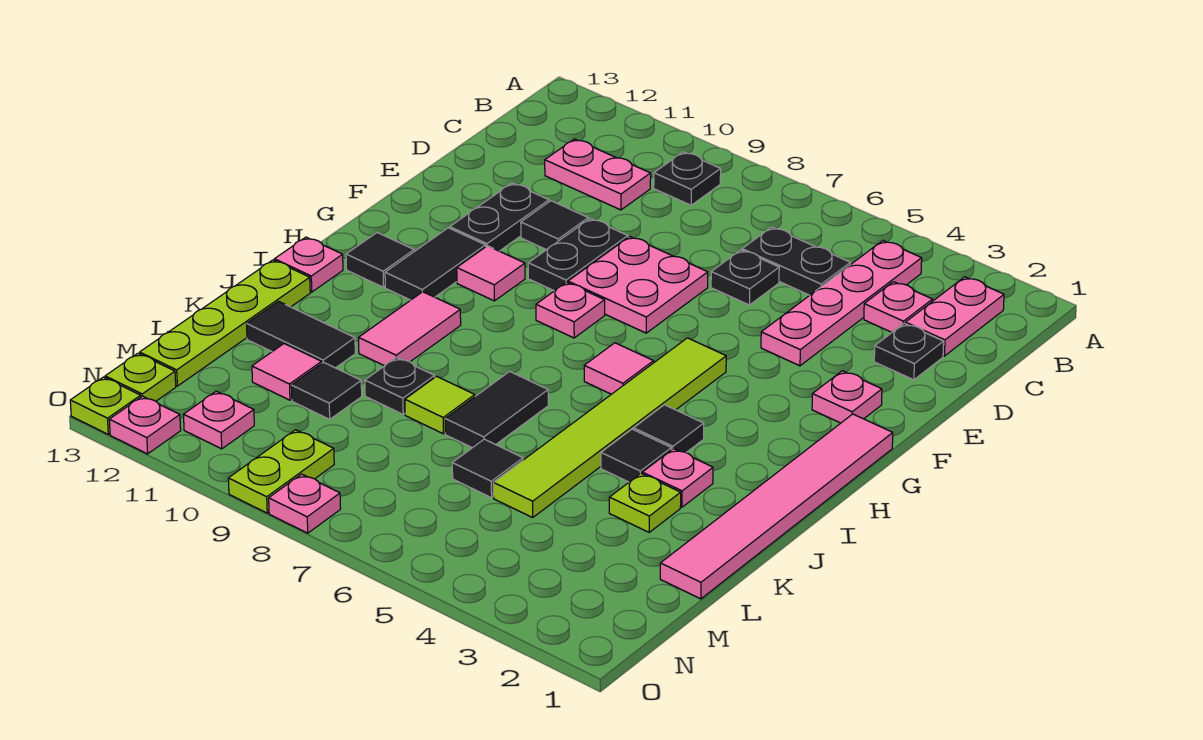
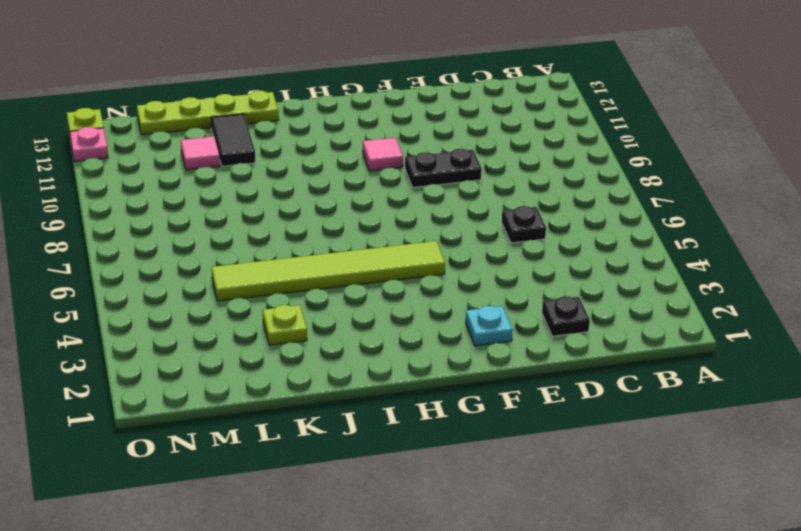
cyan plate F2 level 1 -> pink plate F2 level 1
none -> pink plate B2:C2 level 1
none -> pink plate B4:E4 level 1
none -> black plate B9 level 1
none -> pink plate C3 level 1

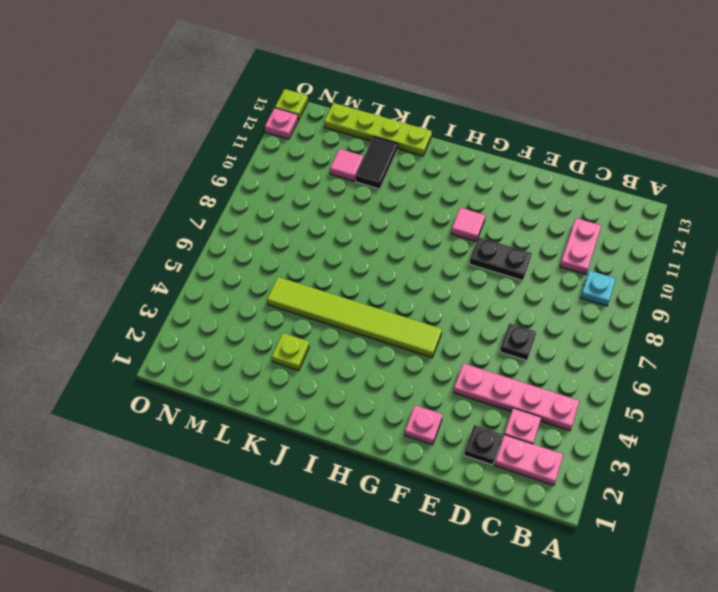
cyan plate B9 level 1 -> black plate B9 level 1
none -> black plate C5:C6 level 1
none -> pink plate E7:F8 level 1
none -> black tile E10 level 1
none -> black plate E11:F11 level 1

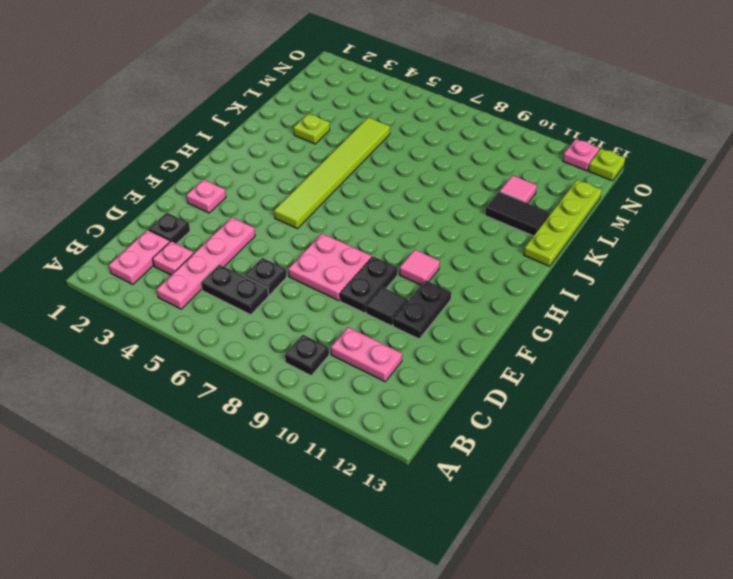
none -> pink tile G1:L1 level 1
none -> pink plate G8 level 1
none -> black tile G11:H11 level 1
none -> pink tile H6 level 1

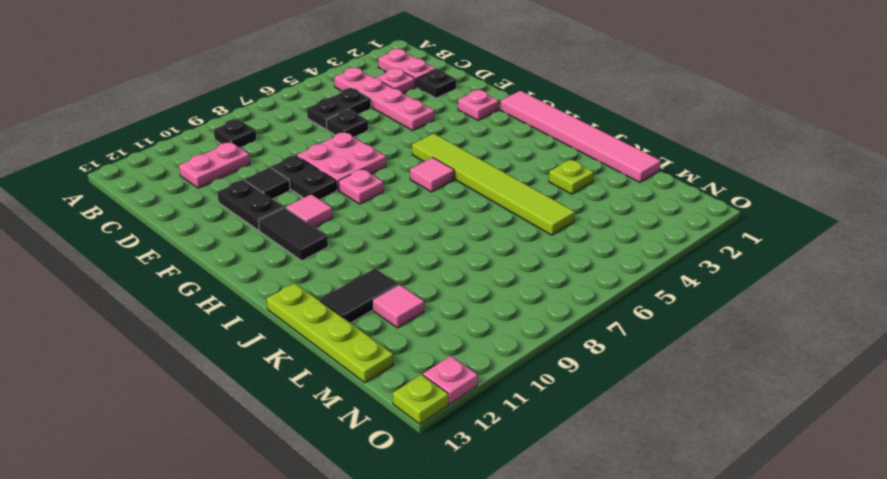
none -> black tile H12 level 1
none -> black tile I4 level 1
none -> pink tile I10:J10 level 1
none -> pink plate I13 level 1

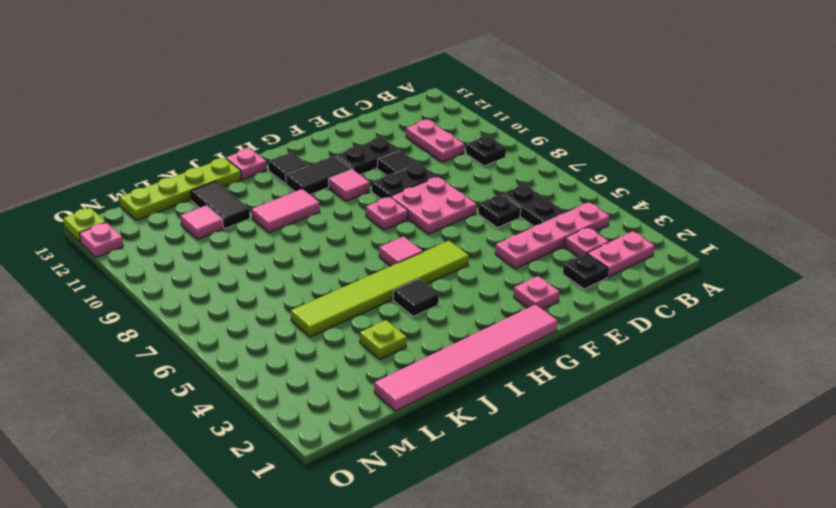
none -> pink plate J3 level 1
none -> black tile J4 level 1
none -> black tile J7:K7 level 1
none -> lime tile K8 level 1

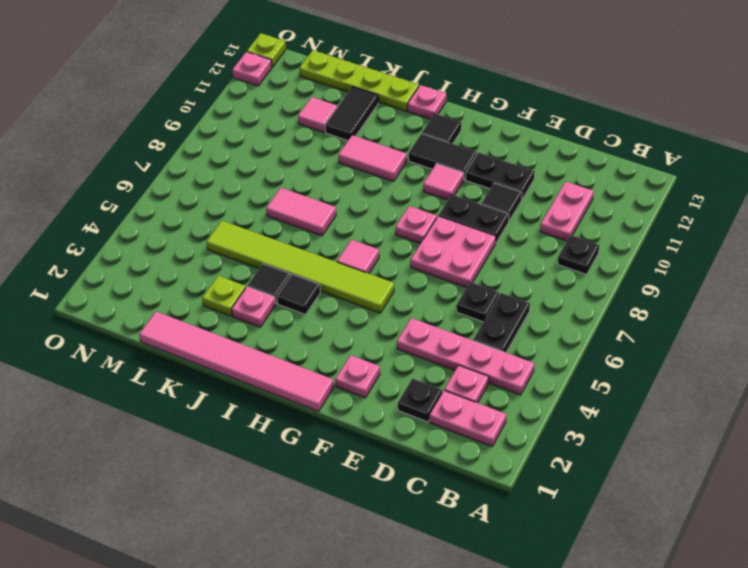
pink tile J7:K7 level 1 -> black tile J7:K7 level 1
none -> lime tile K8 level 1
none -> black plate K9 level 1
none -> black tile L6 level 1
none -> black tile L10 level 1

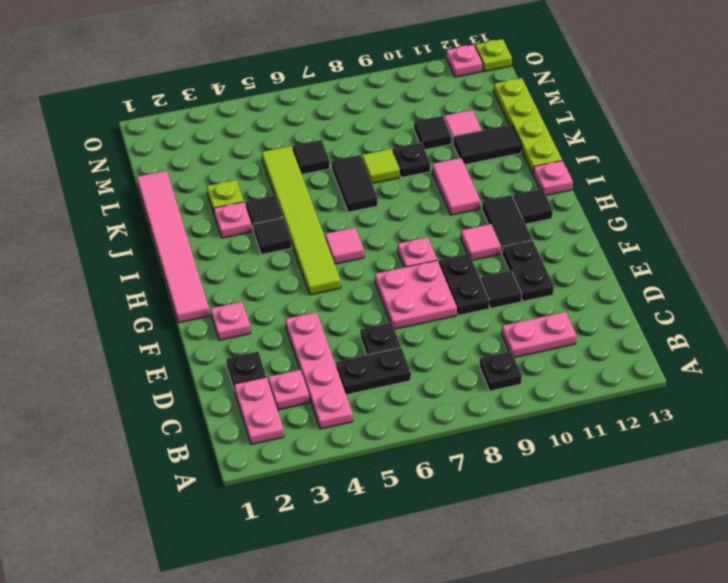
none -> lime plate N9:O9 level 1
none -> pink plate N11 level 1
none -> lime plate N13 level 1
none -> pink plate O8 level 1

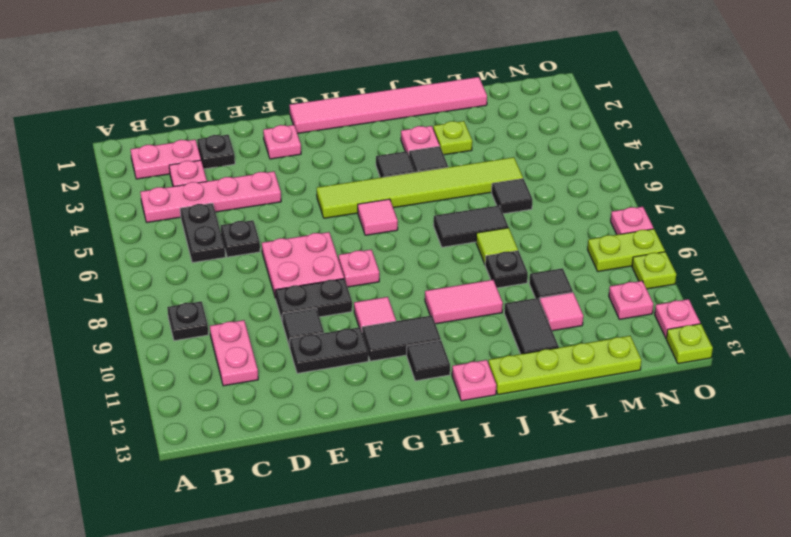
lime plate O10 level 1 -> lime plate N13 level 1

